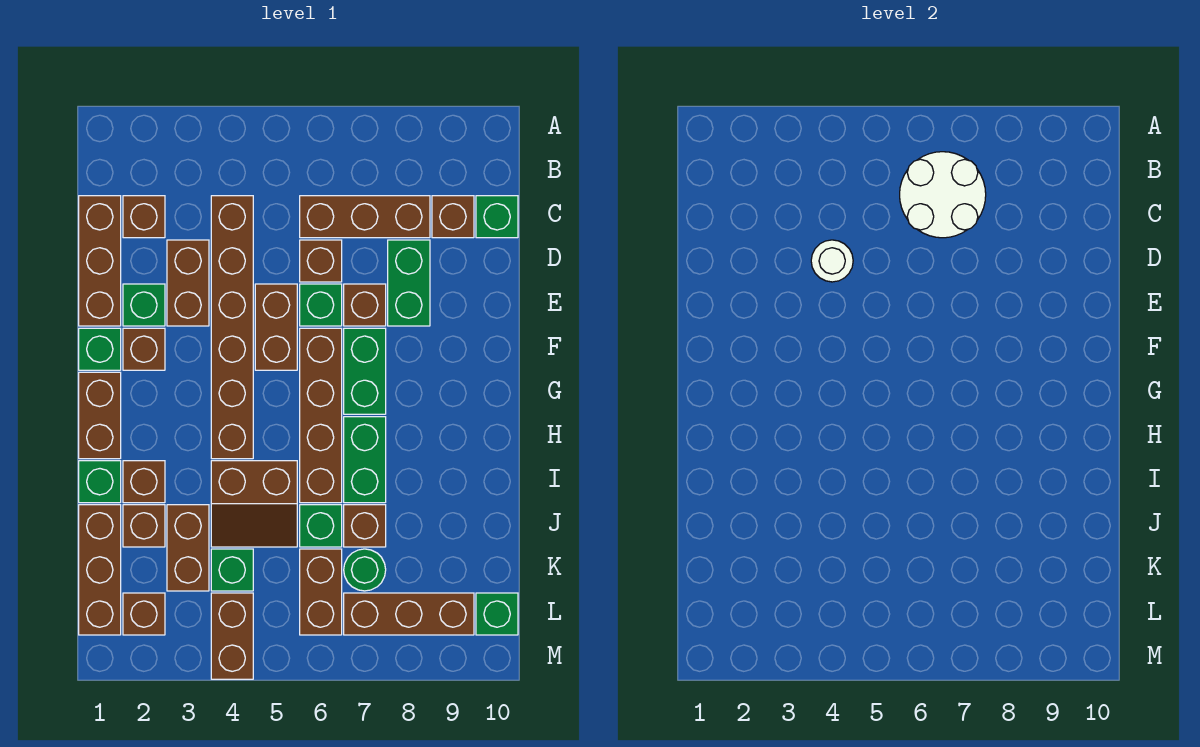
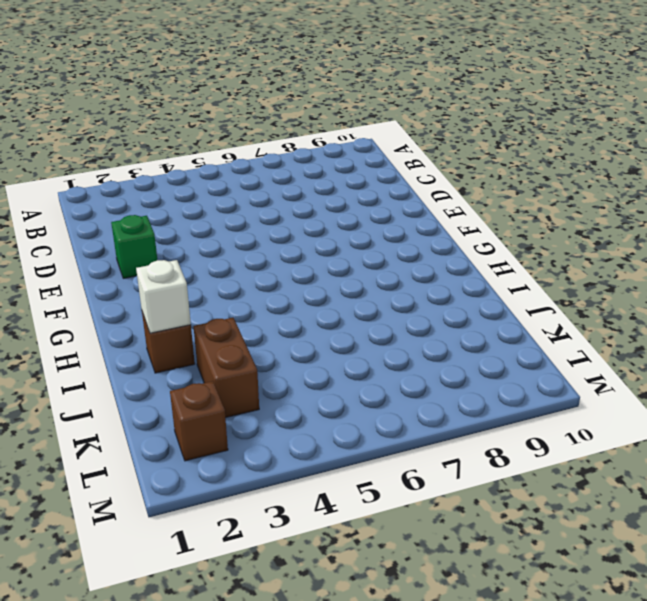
white brick I2 level 2 -> none
none -> brown brick C1:E1 level 1
none -> brown brick C2 level 1
none -> brown brick C4:H4 level 1
none -> brown brick C6:C8 level 1

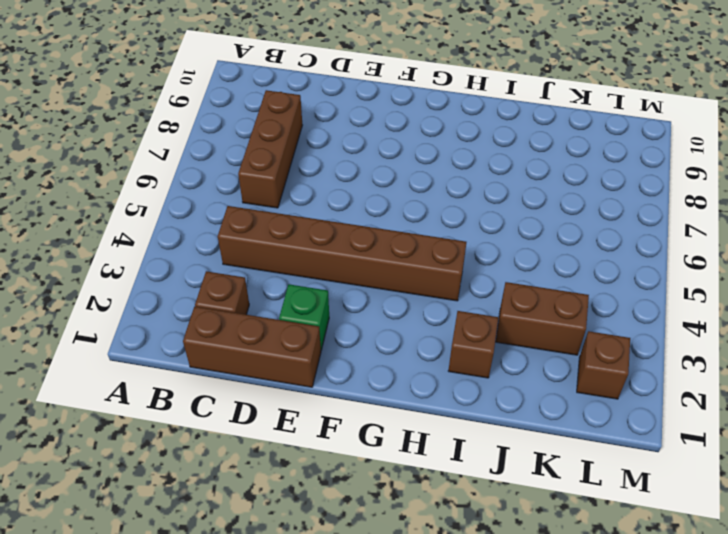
none -> brown brick C9 level 1
none -> green brick C10 level 1
none -> brown brick D3:E3 level 1
none -> brown brick D6 level 1

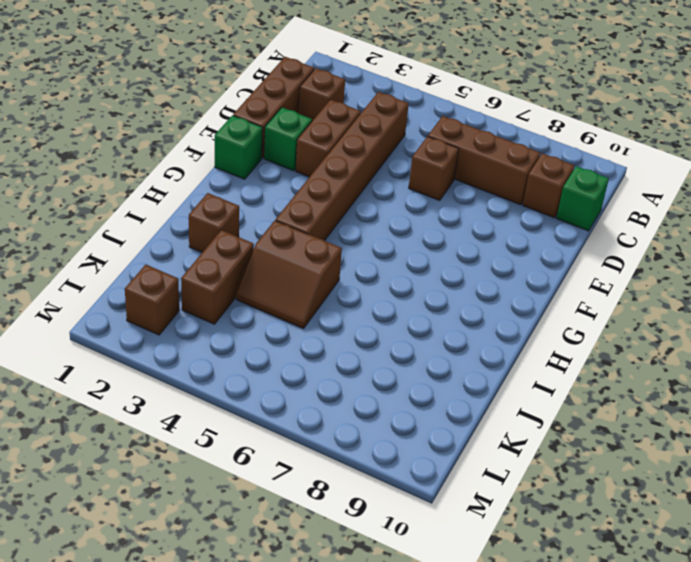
none -> green brick D8:E8 level 1
none -> brown brick E5:F5 level 1
none -> green brick E6 level 1
none -> brown brick E7 level 1

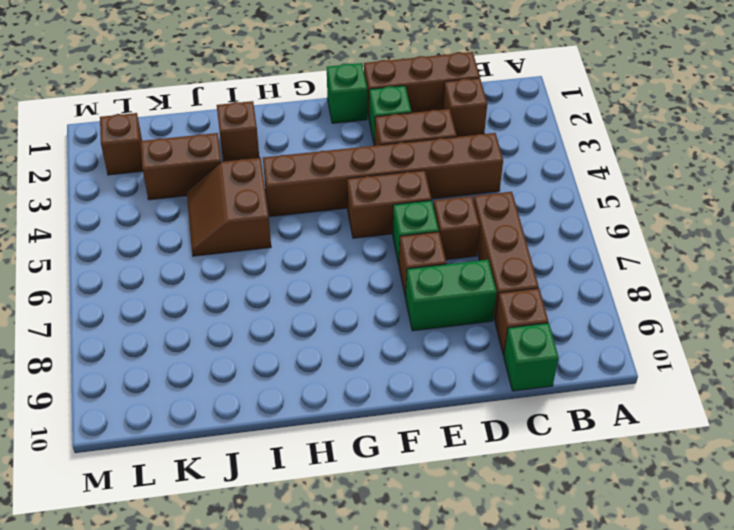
none -> brown brick F2 level 1
none -> brown brick F6:I6 level 1
none -> green brick F7:G7 level 1
none -> brown brick G1:H1 level 1

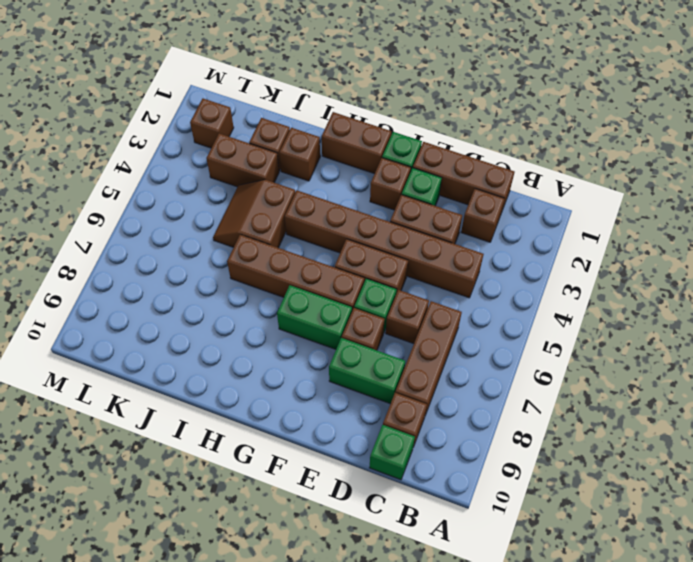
none -> green brick H7:I7 level 1
none -> green brick I1 level 1
none -> brown brick J1:L1 level 1
none -> green brick J6 level 1

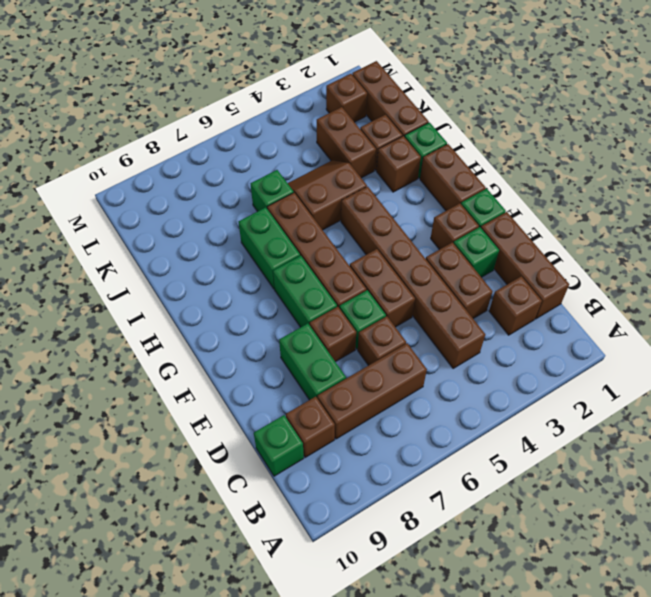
none -> brown brick J7 level 1
none -> green brick K4 level 1
none -> brown brick K6:L6 level 1
none -> green round brick K7 level 1

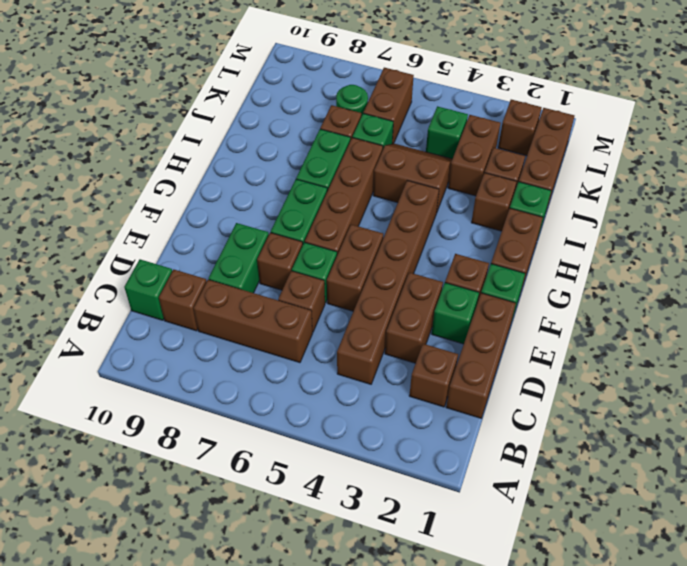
none -> brown brick L4:M4 level 1
none -> brown brick L7:L9 level 1
none -> green brick L10 level 1
none -> white round brick B6:C7 level 2

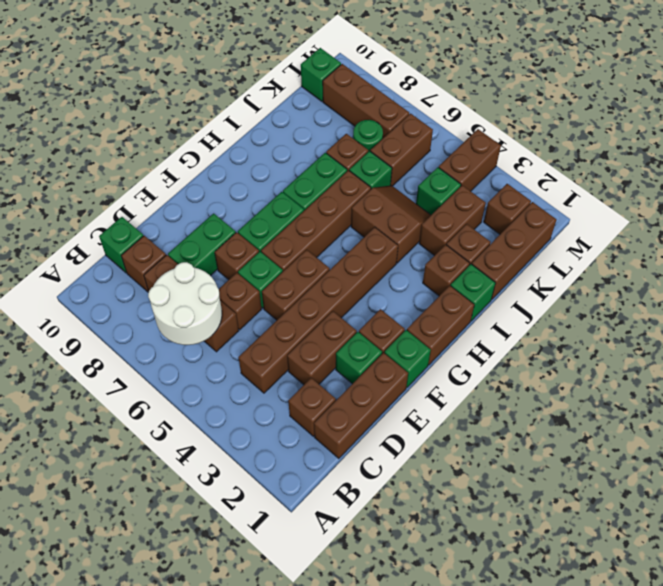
none -> white round brick D4 level 2

